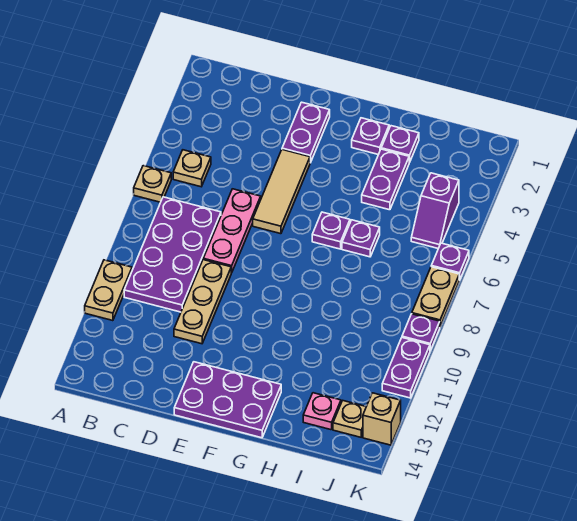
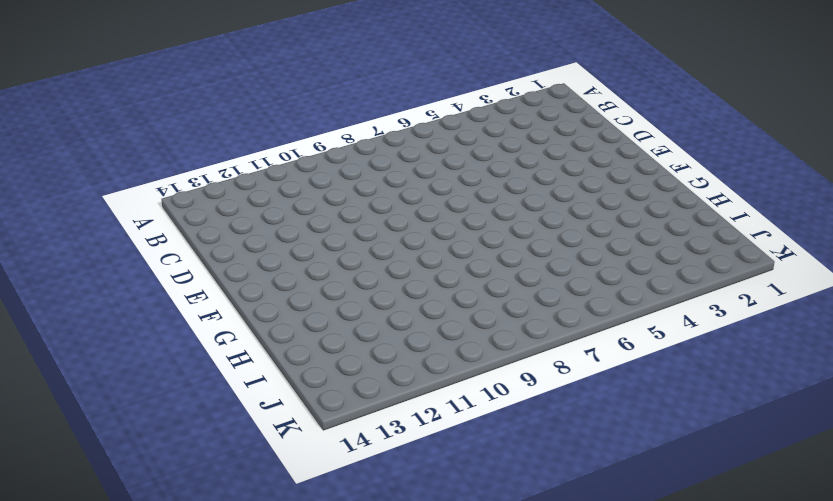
none -> tan plate A6 level 1
none -> tan plate A10:A11 level 1
none -> tan plate B5 level 1

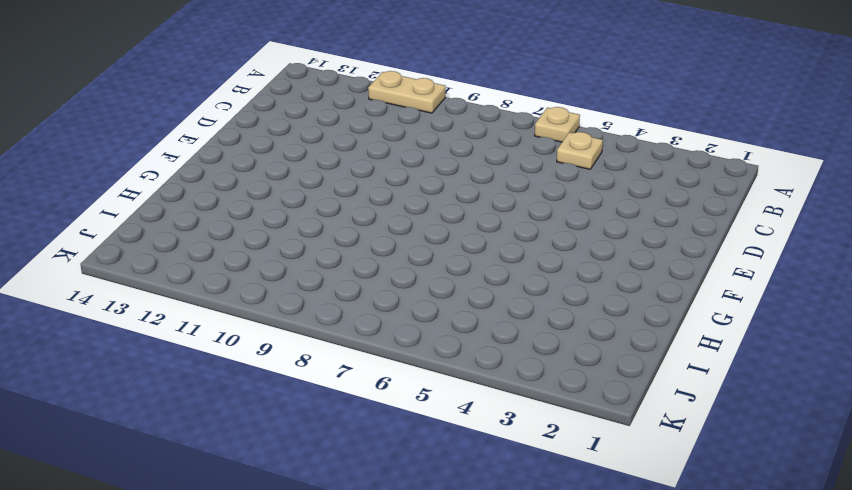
none -> purple plate B7:C10 level 1
none -> pink plate D6:D8 level 1
none -> tan plate D9:D11 level 1

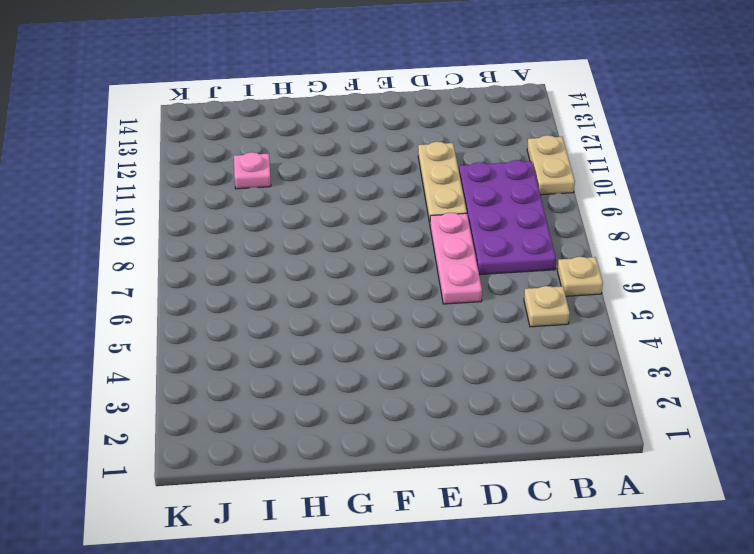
pink plate I11 level 1 -> pink plate I13 level 1
none -> purple plate E2:E3 level 1
none -> tan tile E4:E6 level 1
none -> purple plate E13:G14 level 1

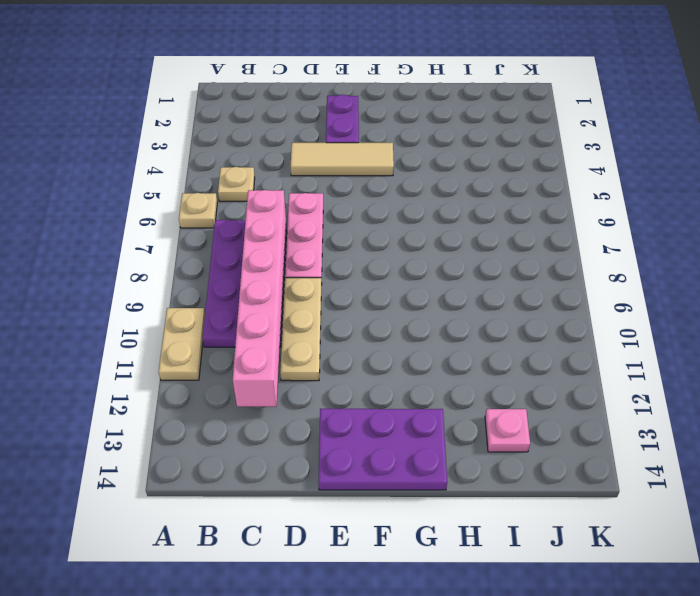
pink brick C7:C12 level 2 -> none
tan tile D4:F4 level 1 -> tan tile E4:E6 level 1
none -> purple plate G2 level 1
none -> purple plate G6 level 1
none -> purple plate H2 level 1

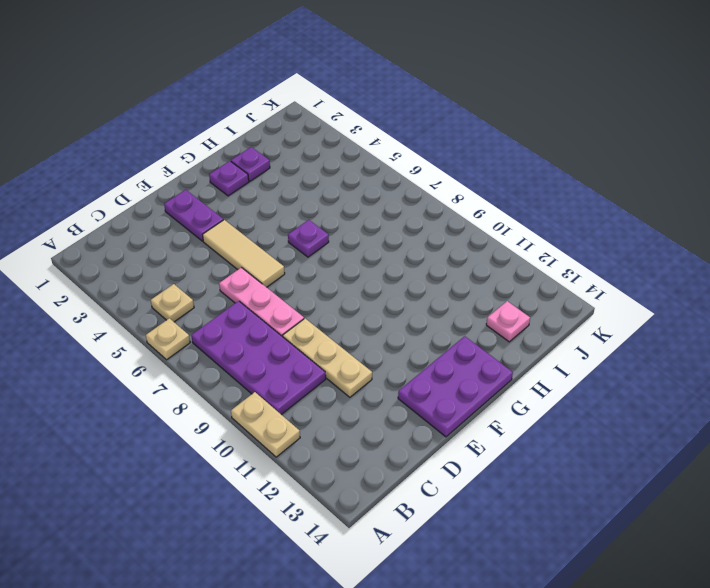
none -> purple plate H3:H4 level 1
none -> purple plate H6 level 1
none -> purple slope J4:J5 level 1 top 4

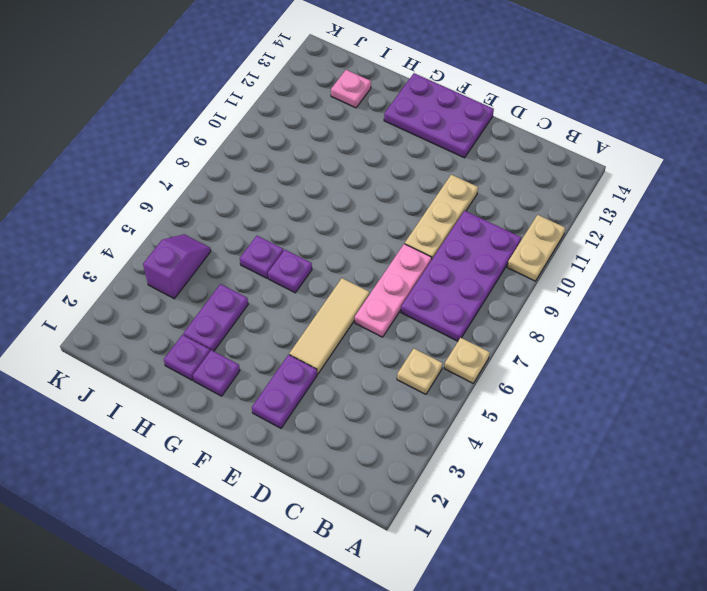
none -> tan plate J13 level 1
none -> purple plate K6 level 1
none -> tan plate K7:K8 level 1

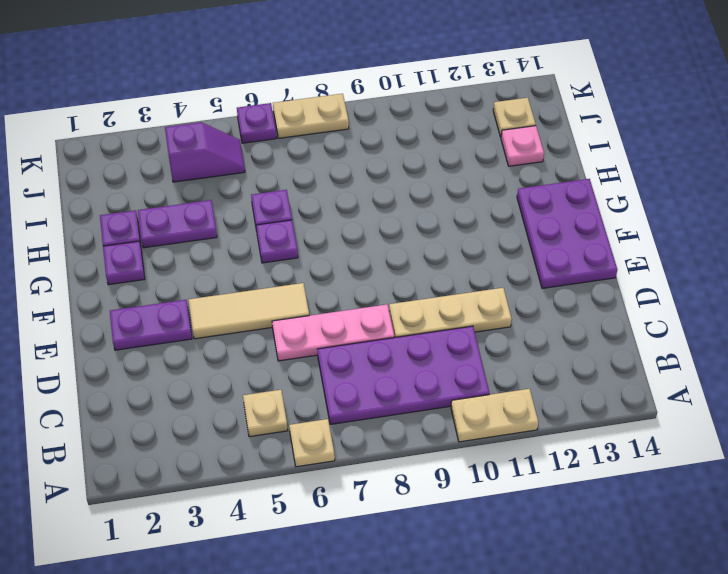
none -> purple plate K9 level 1
none -> purple plate K10:K11 level 1
none -> tan brick K13 level 1

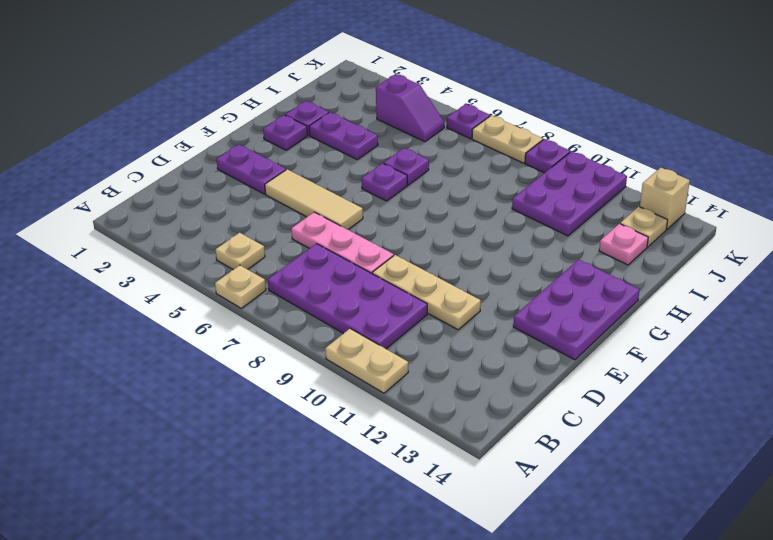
purple plate I10:K11 level 1 -> purple plate K10:K11 level 1

